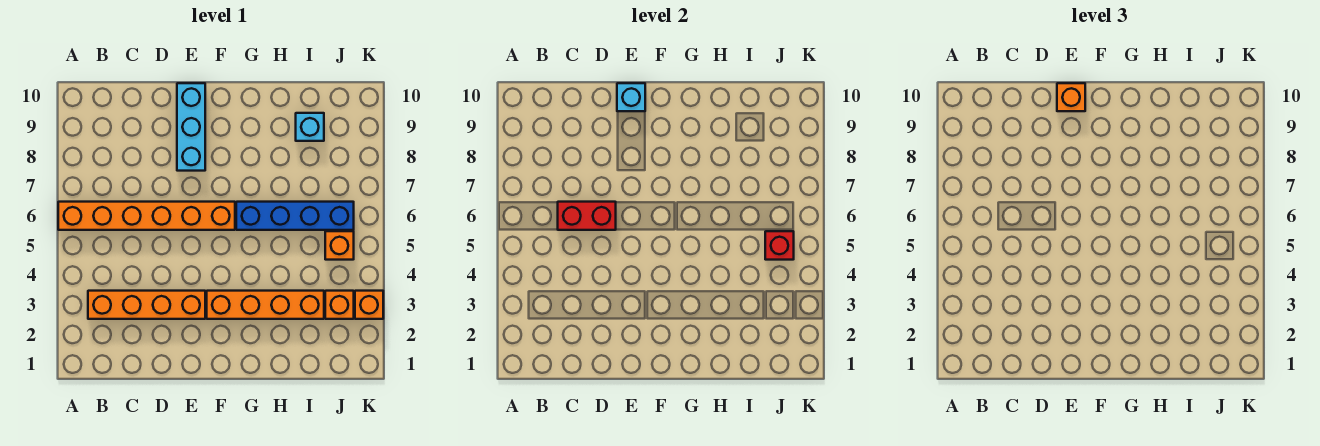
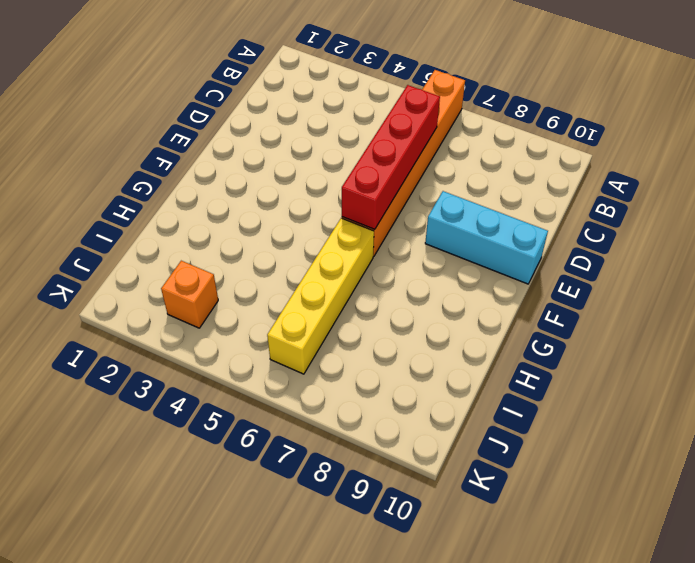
red brick C6:F6 level 2 -> red brick C6:D6 level 2
yellow brick G6:J6 level 1 -> blue brick G6:J6 level 1
none -> orange brick B3:E3 level 1
none -> orange brick F3:I3 level 1
none -> cyan brick I9 level 1

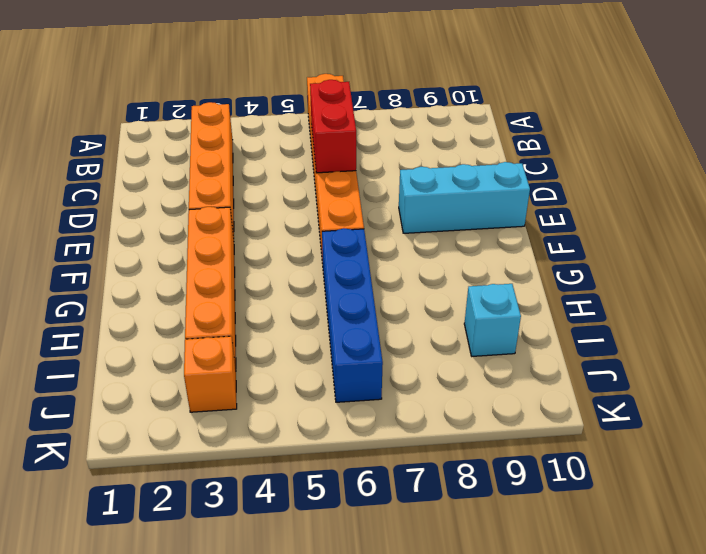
none -> orange brick J5 level 1
none -> orange brick K3 level 1
none -> cyan brick E10 level 2

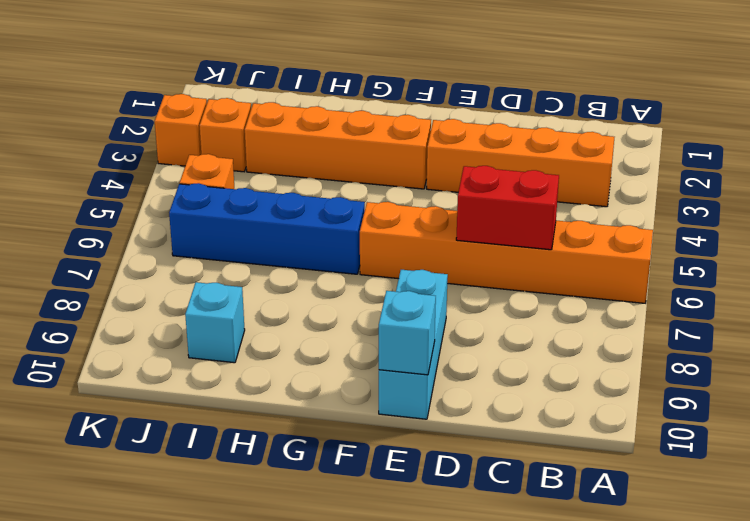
none -> red brick J5 level 2
none -> orange brick E10 level 3

